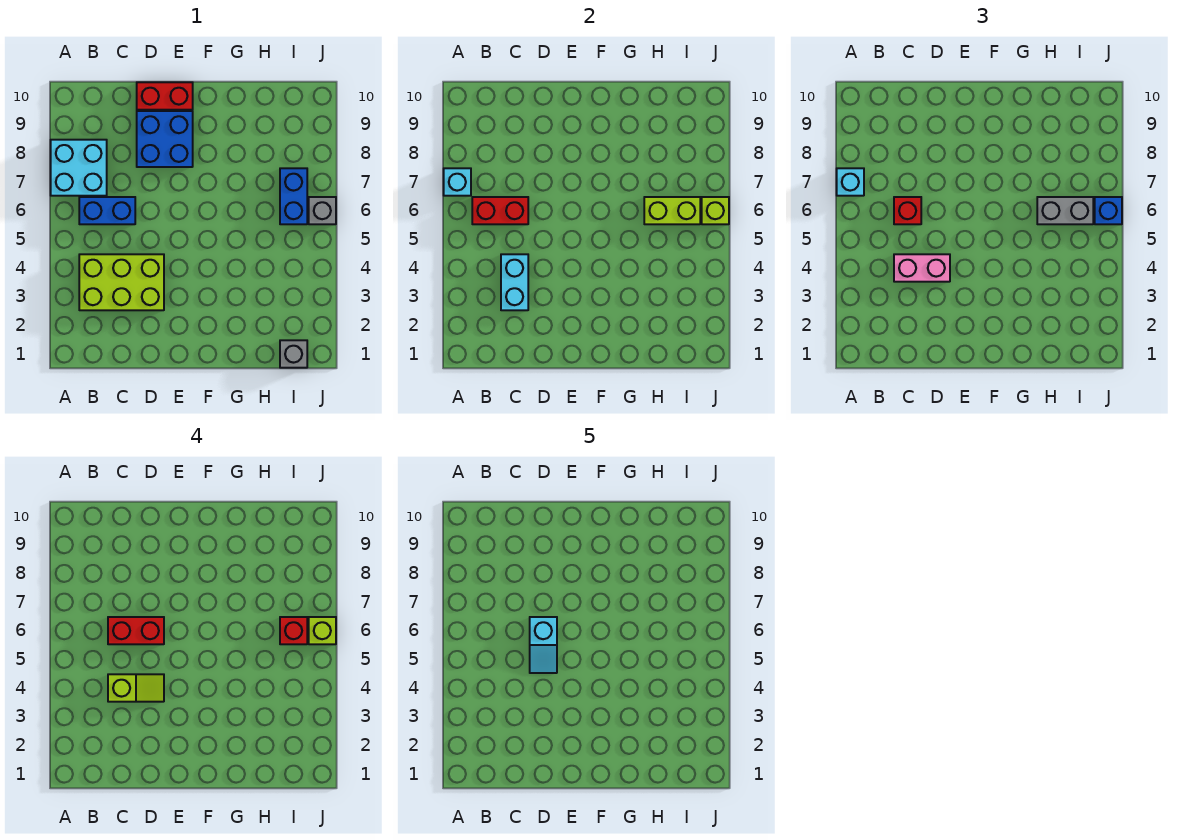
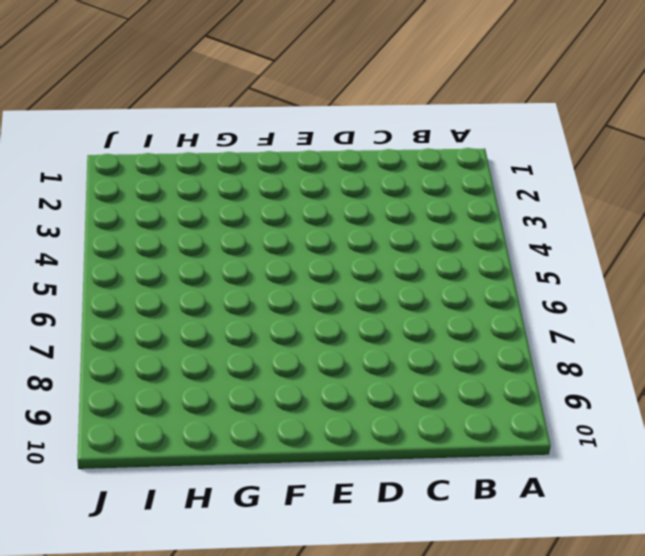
none -> cyan brick A7:B8 level 1
none -> lime brick B3:D4 level 1
none -> blue brick B6:C6 level 1

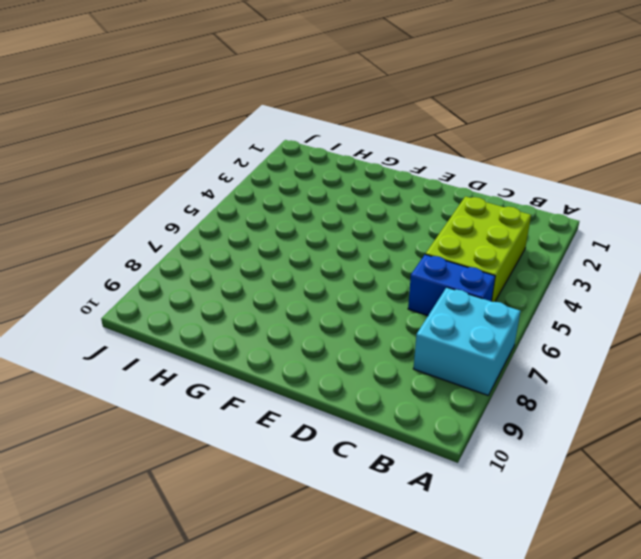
lime brick B3:C5 level 1 -> lime brick B3:D4 level 1
none -> blue brick D8:E9 level 1
none -> red brick D10:E10 level 1
none -> grey brick I1 level 1

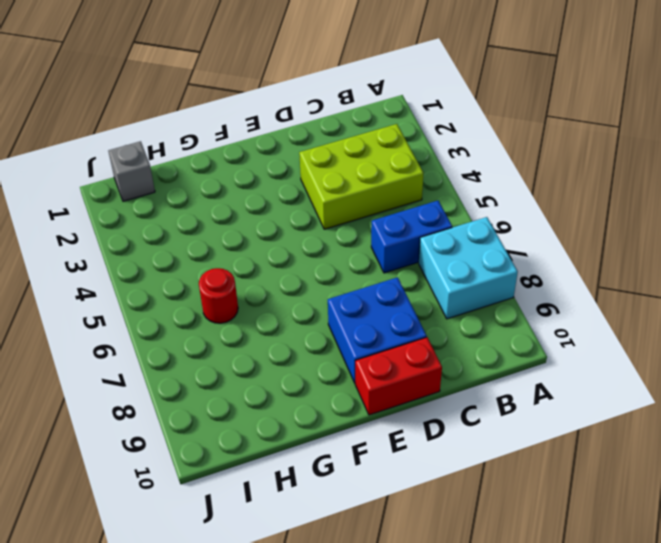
red round brick H6 level 1 -> none
none -> blue brick I6:I7 level 1
none -> grey brick J6 level 1
none -> cyan brick A7 level 2

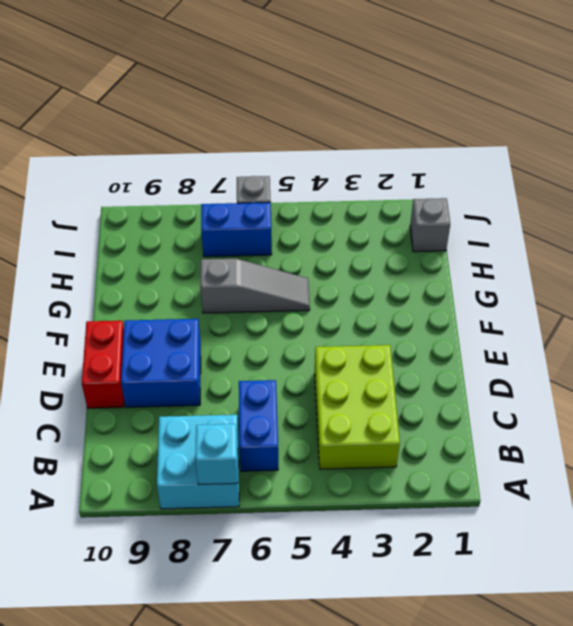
grey slope G5:G7 level 1 top 7 -> none
none -> red brick B6:C6 level 2
none -> cyan brick C3:C4 level 2
none -> lime brick H6:I6 level 2

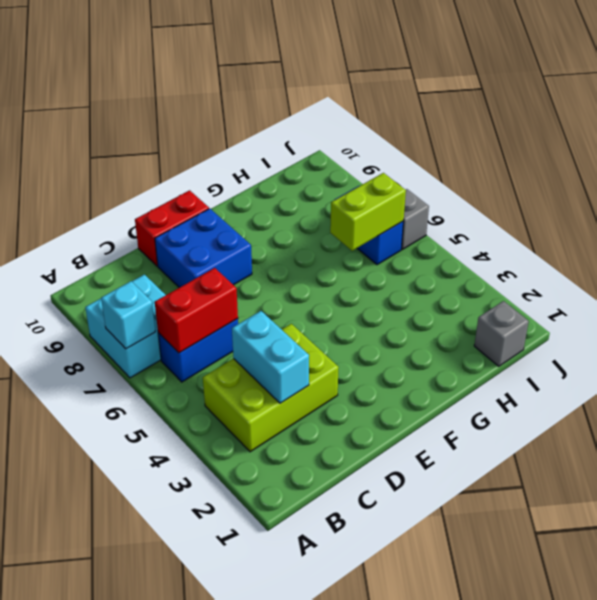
none -> lime brick J6 level 2
none -> cyan brick A7 level 3
none -> pink brick C4:D4 level 3

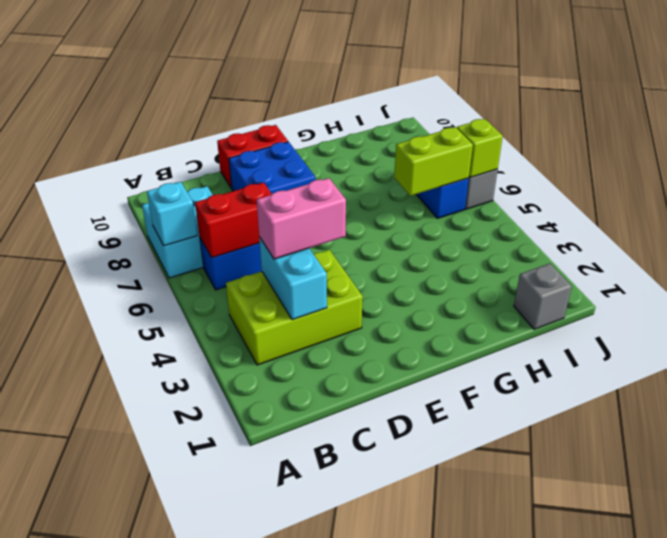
none -> cyan brick A7 level 3
none -> red brick C6 level 3
none -> grey brick H6:I6 level 3

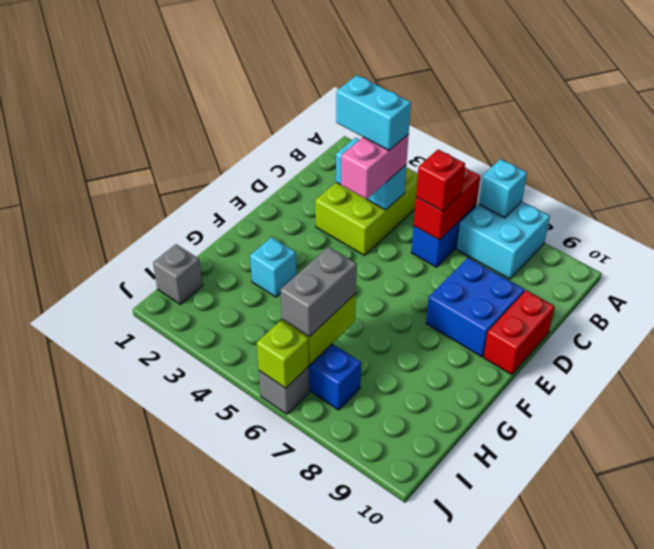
cyan brick C3:C4 level 4 -> lime slope C4:D4 level 4 top C
cyan brick G3 level 1 -> cyan brick A7 level 3
none -> blue brick J6 level 3
none -> red brick C6:D6 level 4
none -> red brick I6 level 4

